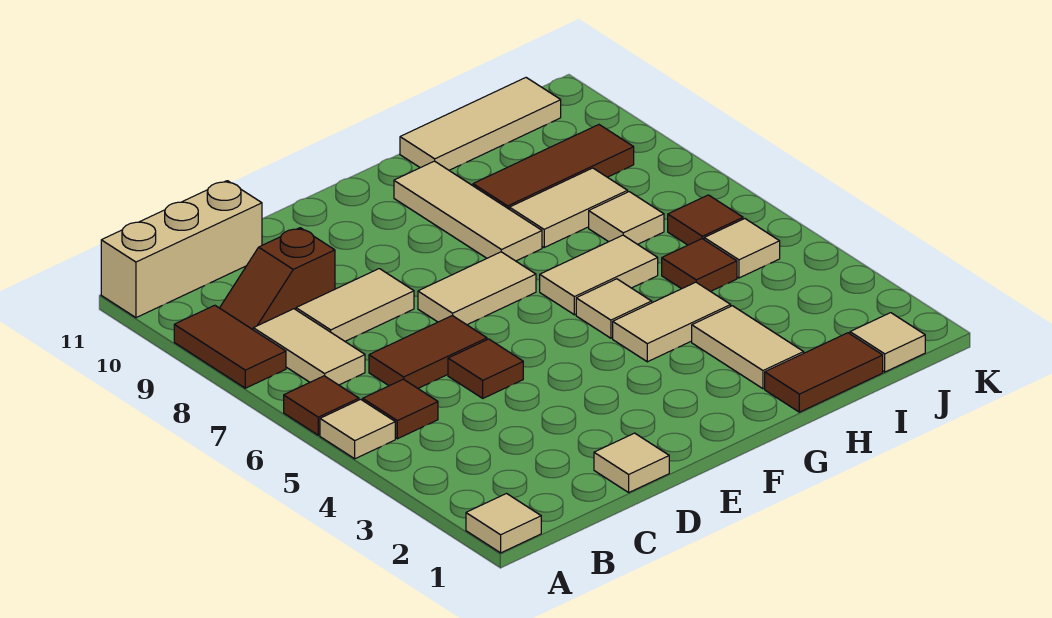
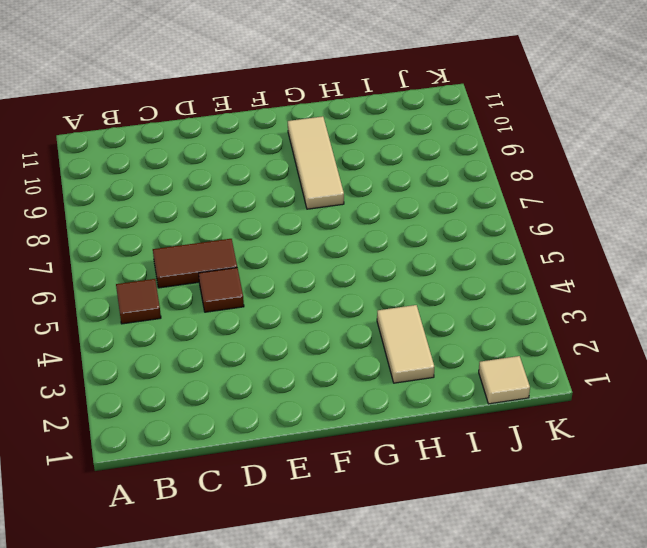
none -> tan tile A1 level 1
none -> tan tile A5 level 1
none -> brown tile A6 level 1

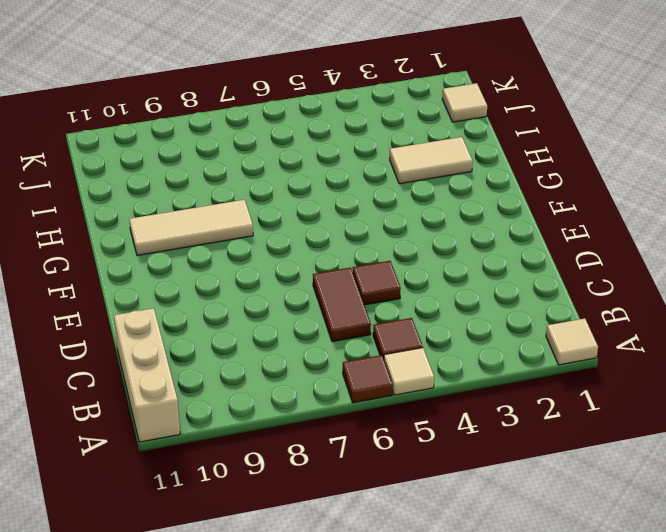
none -> brown tile A8:A9 level 1
none -> tan tile B7:B8 level 1
none -> brown slope B9:C9 level 1 top C

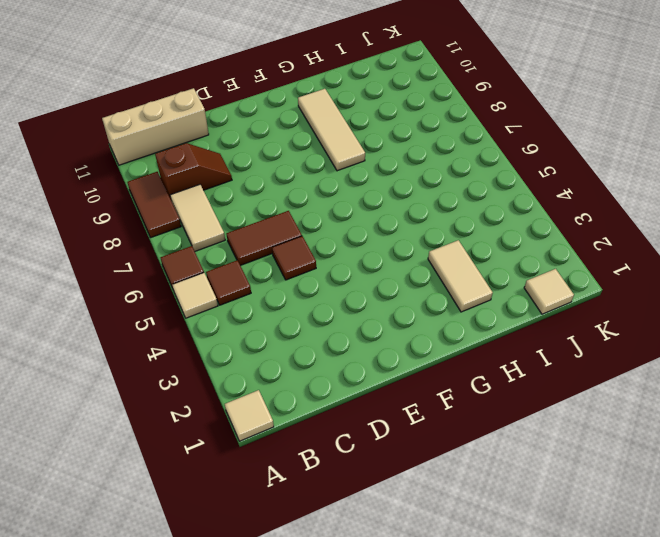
brown slope B9:C9 level 1 top B -> brown slope B9:C9 level 1 top C
none -> tan tile C8:D8 level 1
none -> tan tile D1 level 1
none -> tan tile E7:F7 level 1

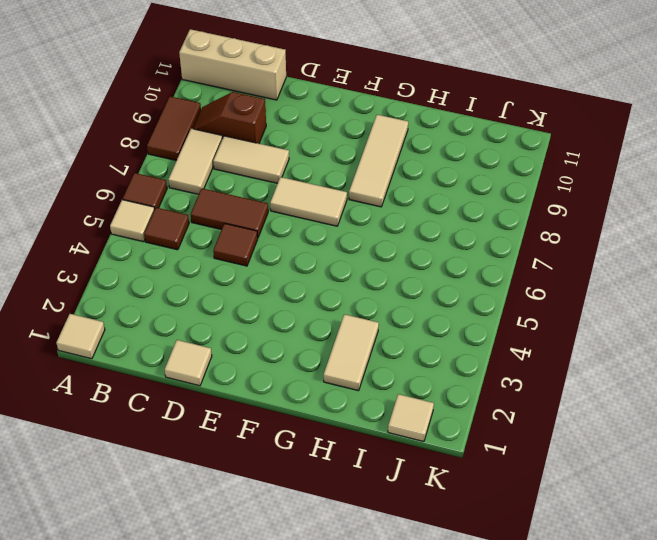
none -> tan tile G4:H4 level 1
none -> tan tile G5 level 1
none -> tan tile G6:H6 level 1

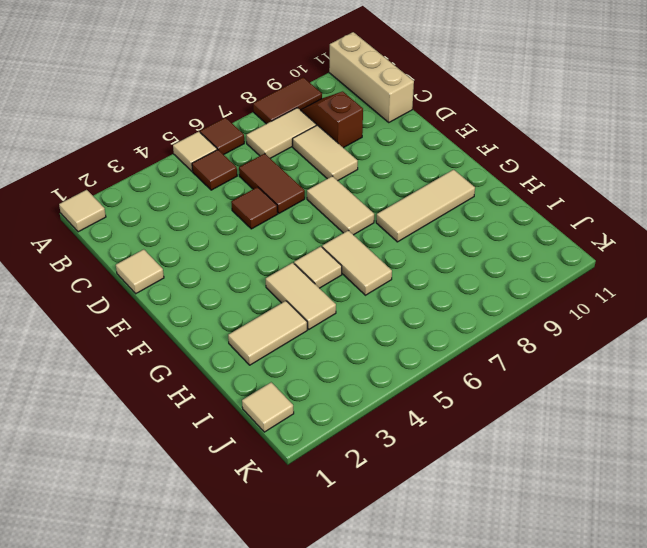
none -> brown tile H1:I1 level 1
none -> tan tile H8:I8 level 1
none -> brown tile H9:J9 level 1

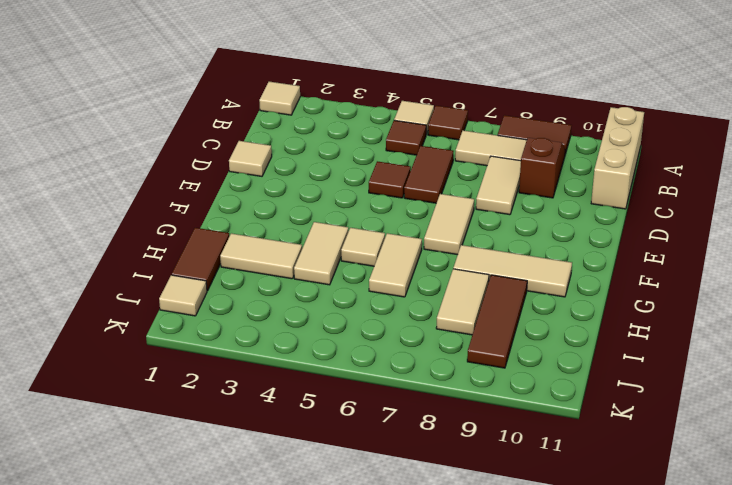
none -> tan tile H11:J11 level 1
none -> brown tile I5 level 1
none -> tan tile I7 level 1

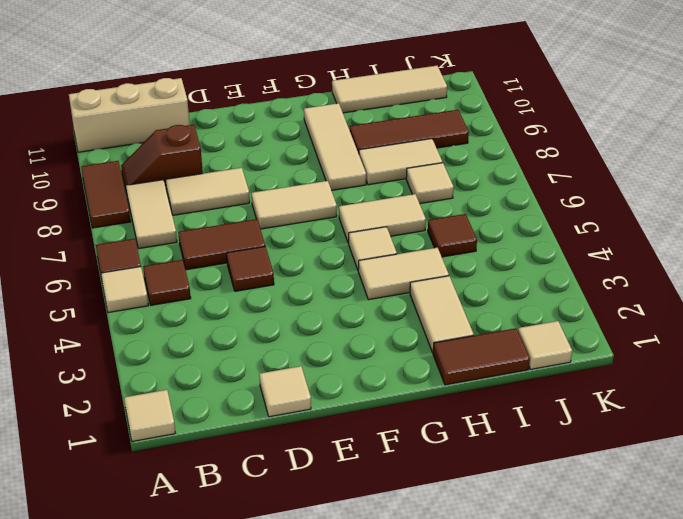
none -> tan tile J5 level 1
none -> brown tile J6 level 1

